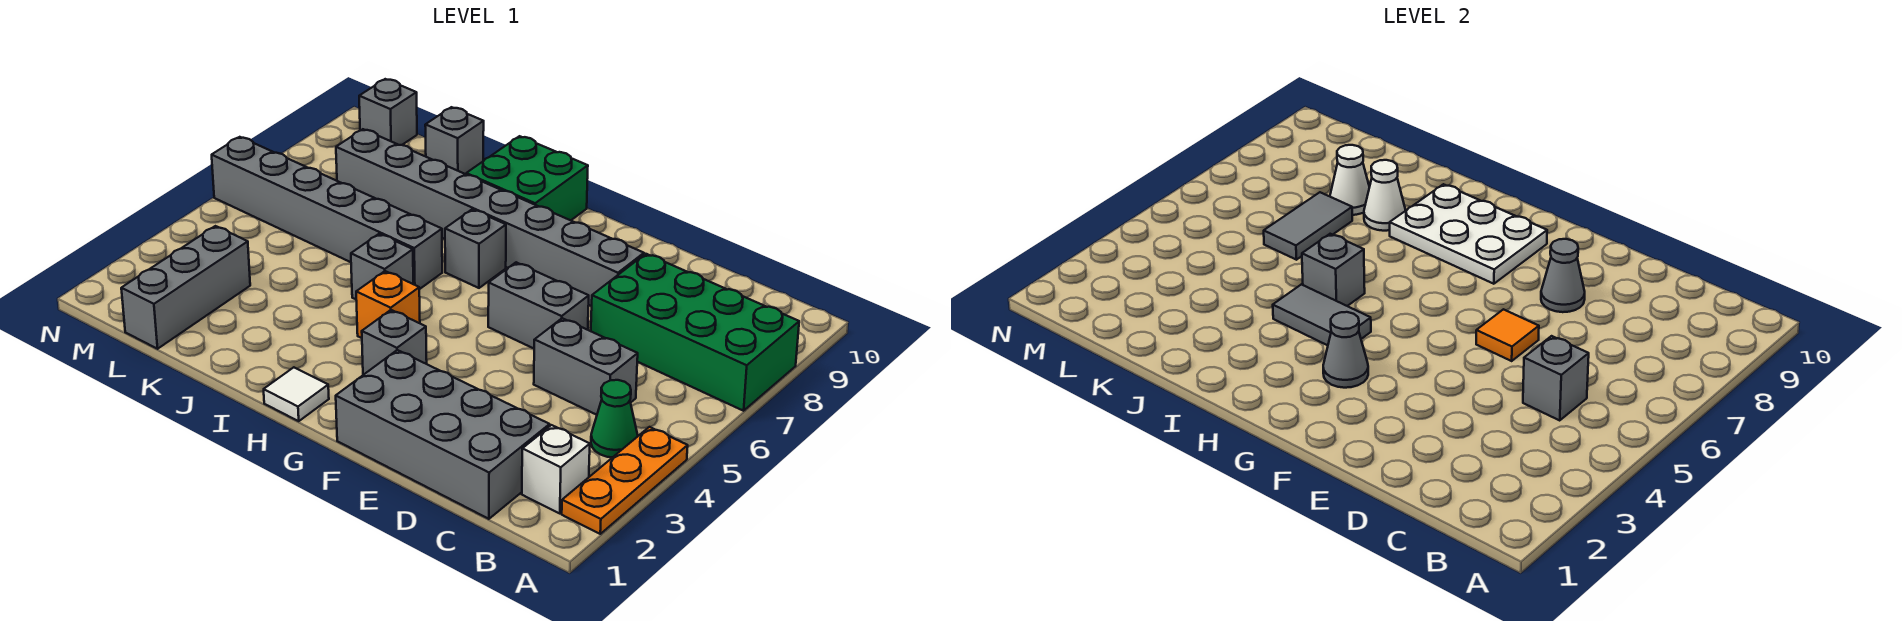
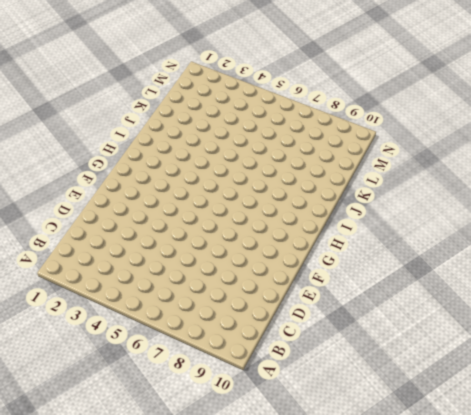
none -> orange plate A2:A4 level 1
none -> green brick A7:D8 level 1
none -> white brick B2 level 1

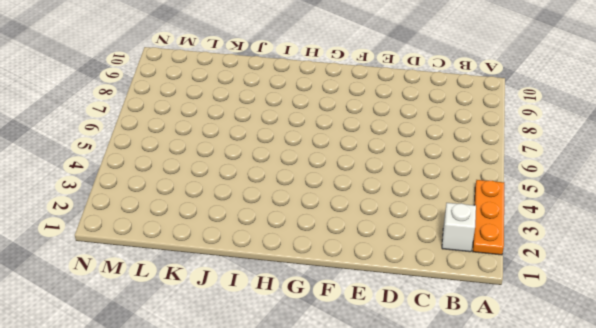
none -> green brick A7:D8 level 1
none -> green cone B4 level 1
none -> grey brick C1:F2 level 1

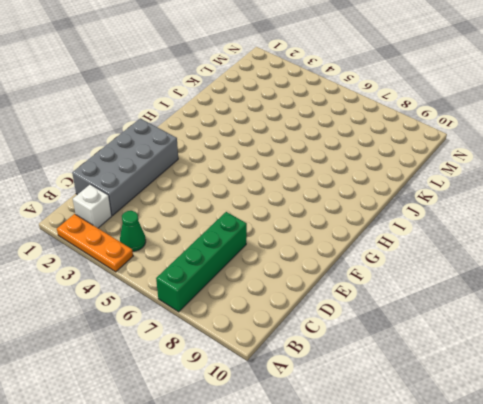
green brick A7:D7 level 1 -> green brick A7:D8 level 1
none -> grey brick C5:D5 level 1
none -> grey brick E6:F6 level 1
none -> grey brick E8:L8 level 1

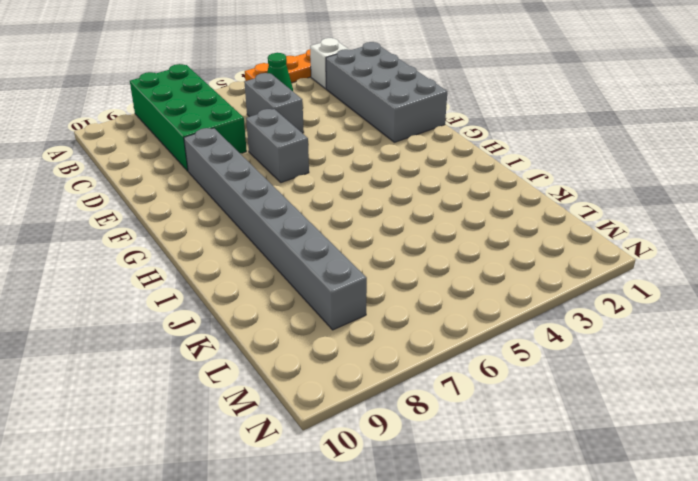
none -> grey brick G3 level 1
none -> white tile H1 level 1
none -> orange brick H4 level 1

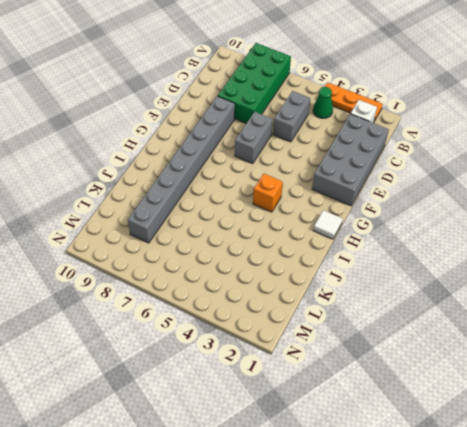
none -> grey brick G3 level 1
none -> grey brick H7 level 1
none -> green brick H9:I10 level 1

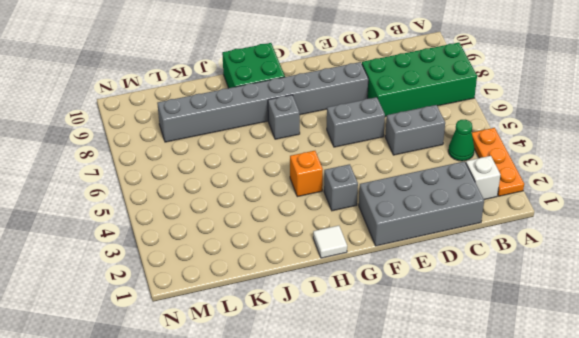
none -> grey brick I5 level 1
none -> grey brick I6:N6 level 1
none -> grey brick K10 level 1

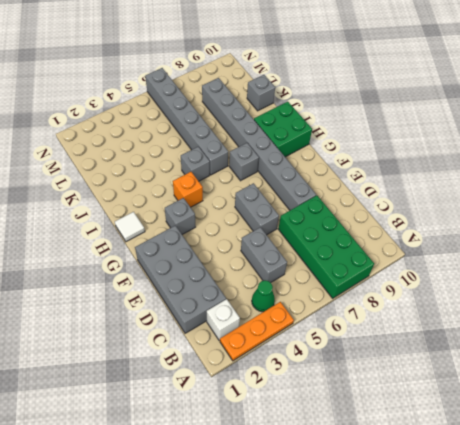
none -> grey brick L1:L3 level 1
none -> grey brick M10 level 1
none -> grey brick C5 level 2

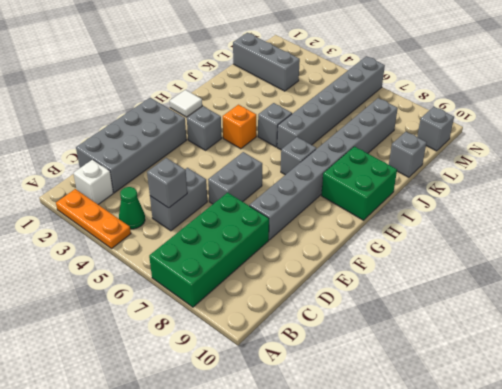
none -> orange tile E6 level 2
none -> grey cone E8 level 2
none -> grey cone G3 level 2

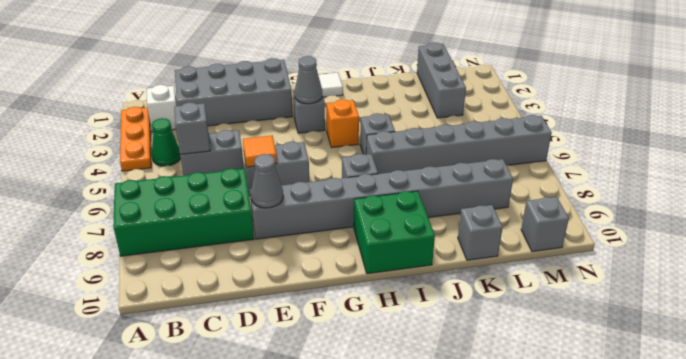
none -> white plate G8:I9 level 2
none -> grey tile H4:I4 level 2
none -> grey brick I5 level 2

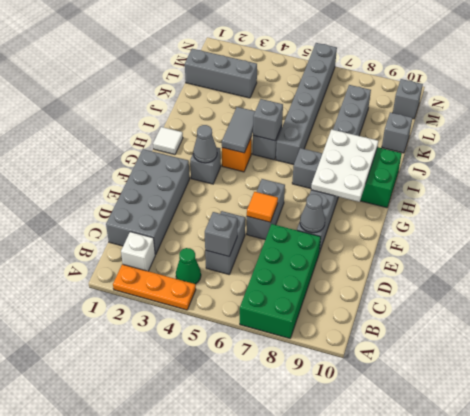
none -> white cone J8 level 2
none -> grey tile K6:K7 level 2
none -> white cone K8 level 2

